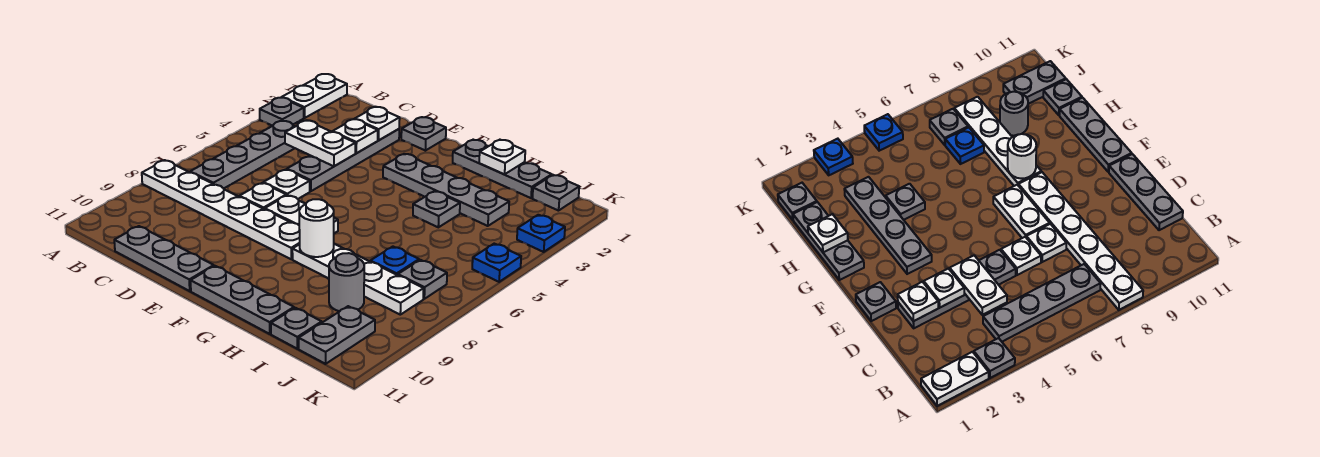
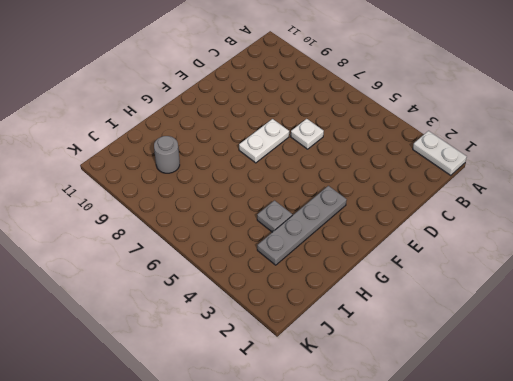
none -> grey plate A3 level 1
none -> white plate A8:F8 level 1
none -> grey plate B4:B7 level 1

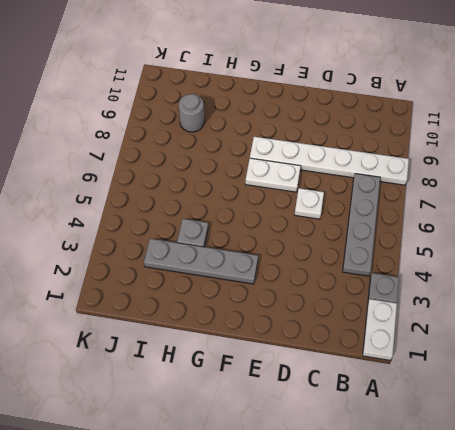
none -> grey plate C11:E11 level 1
none -> grey plate D2:D5 level 1
none -> white plate D7 level 1

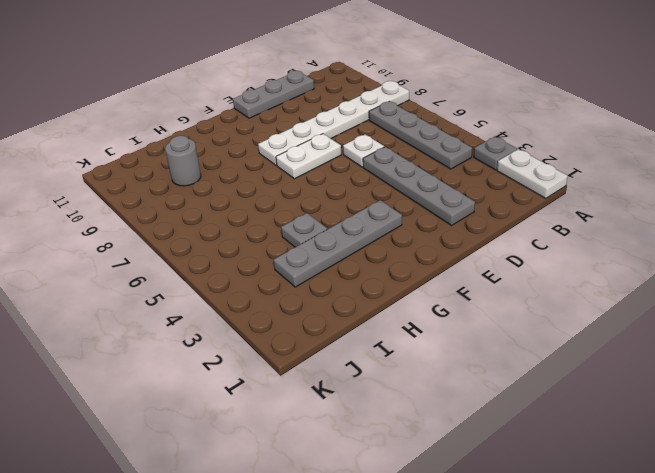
none -> white plate D7 level 1
none -> grey plate E1 level 1
none -> grey plate F11:H11 level 1

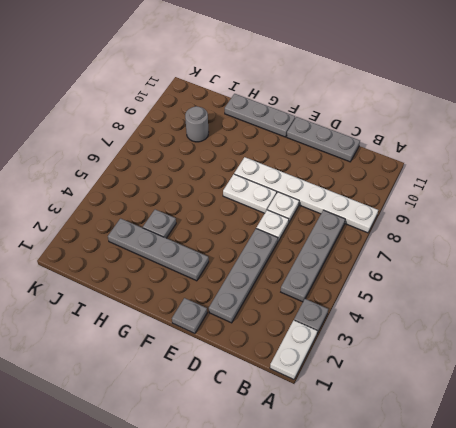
none -> grey plate G1:I1 level 1
none -> white plate G8:J8 level 1
none -> blue plate I7 level 1

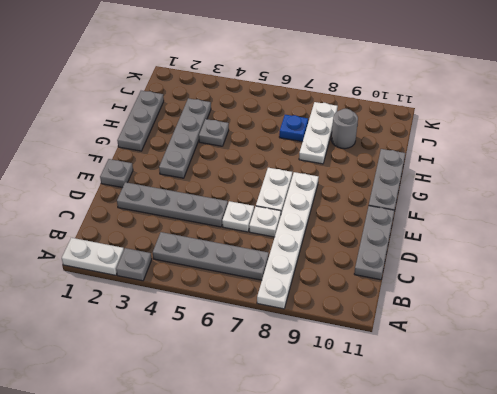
white plate H8:J8 level 1 -> white plate G8:J8 level 1
none -> grey plate I11 level 1
none -> grey plate J1 level 1
none -> grey plate J7 level 1

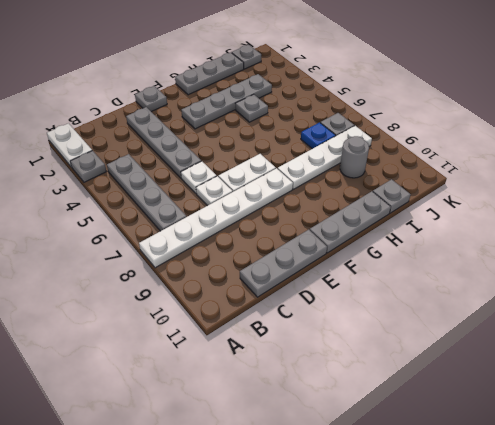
none -> grey plate J10:J11 level 1
none -> blue plate K3 level 1
none -> blue plate K5 level 1

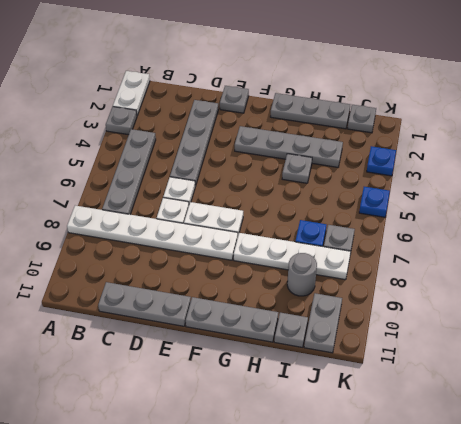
none -> white plate C4:D4 level 2
none -> white plate D2 level 2
none -> white plate D3 level 2

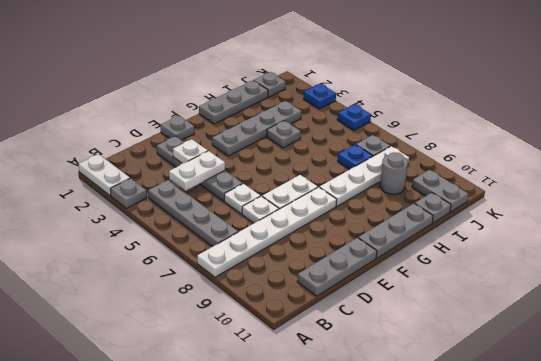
none -> white plate D2 level 2
none -> white round brick G8 level 2
none -> white plate H1 level 2

